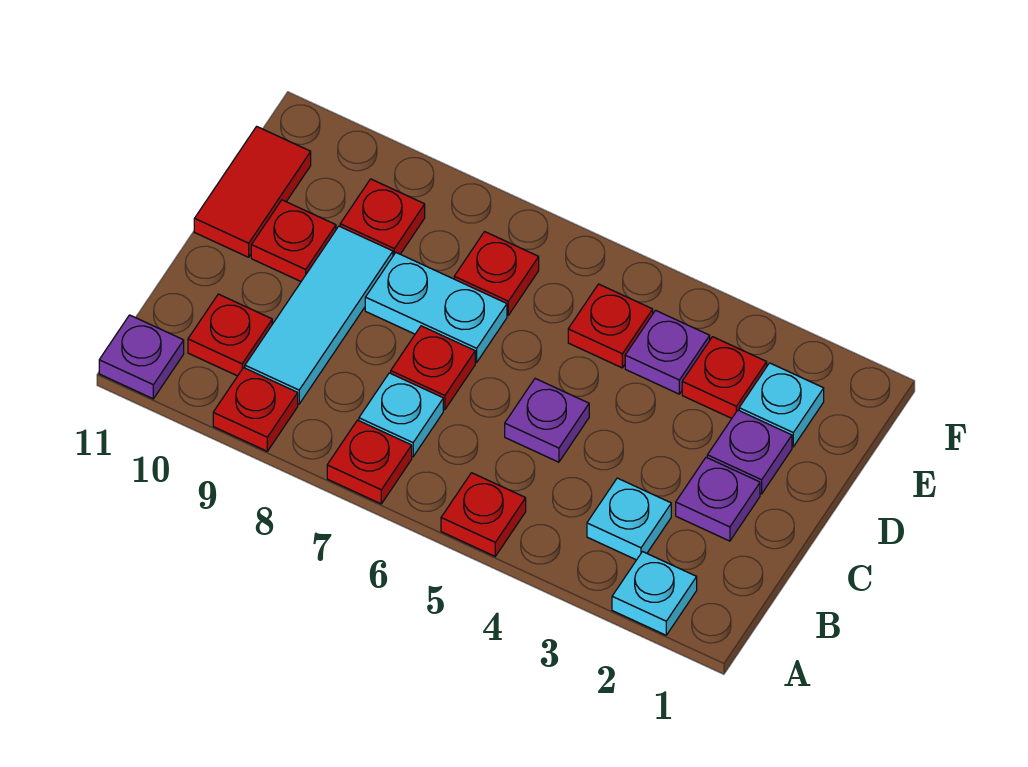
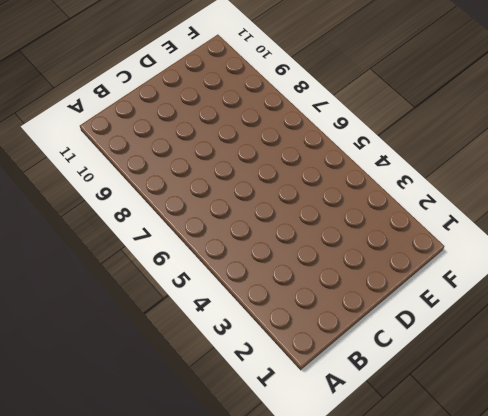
none -> cyan plate A2 level 1
none -> red plate A5 level 1
none -> red plate A7 level 1

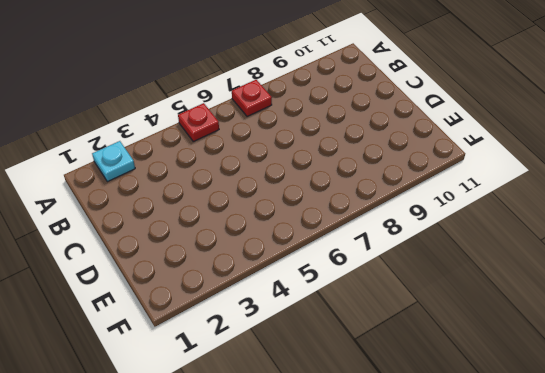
none -> red plate A9 level 1
none -> purple plate A11 level 1
none -> cyan plate B3 level 1

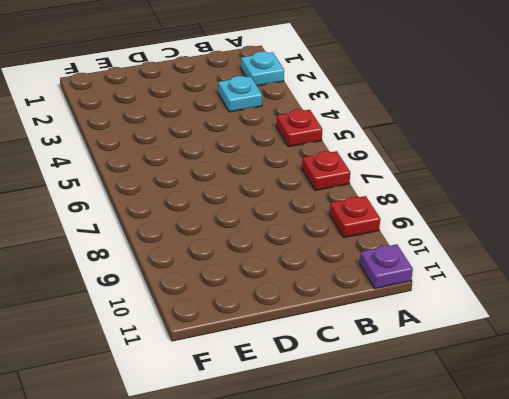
none -> cyan plate B7 level 1
none -> cyan tile B9:D9 level 1
none -> red plate B10 level 1

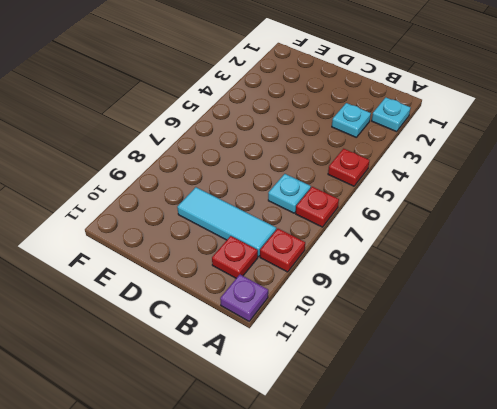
none -> purple plate C2 level 1
none -> purple plate C5 level 1
none -> red plate C7 level 1

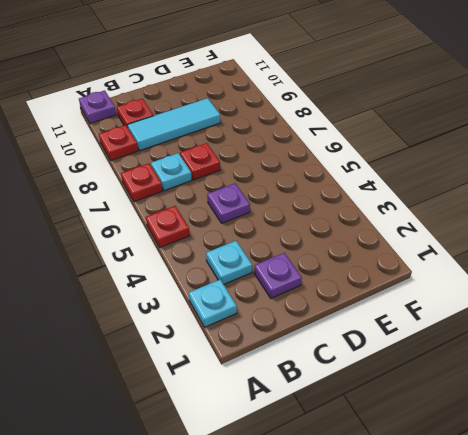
none -> purple plate D2 level 1
none -> cyan plate D7:D8 level 1
none -> red plate D10 level 1

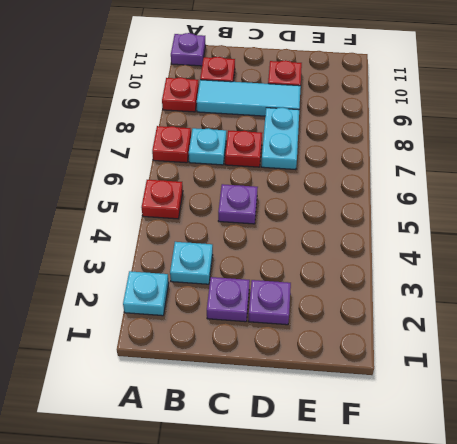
none -> red tile D11:E11 level 1
none -> cyan plate E2 level 1
none -> red plate E3 level 1

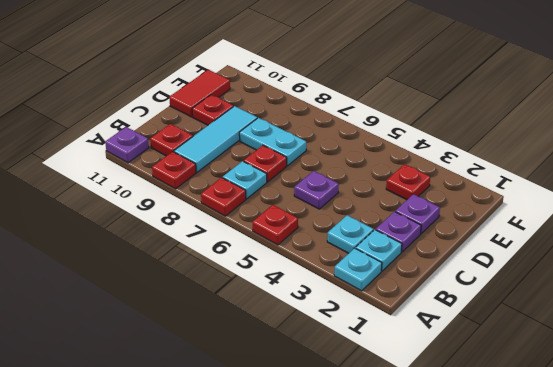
cyan plate B2 level 1 -> cyan plate E2 level 1
none -> purple plate E4 level 1
none -> red plate E5 level 1
none -> red plate E7 level 1

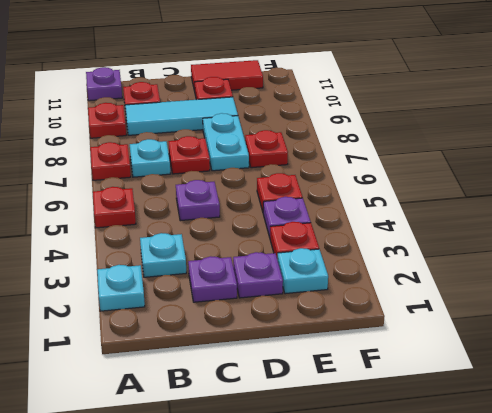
none -> red plate E9 level 1

